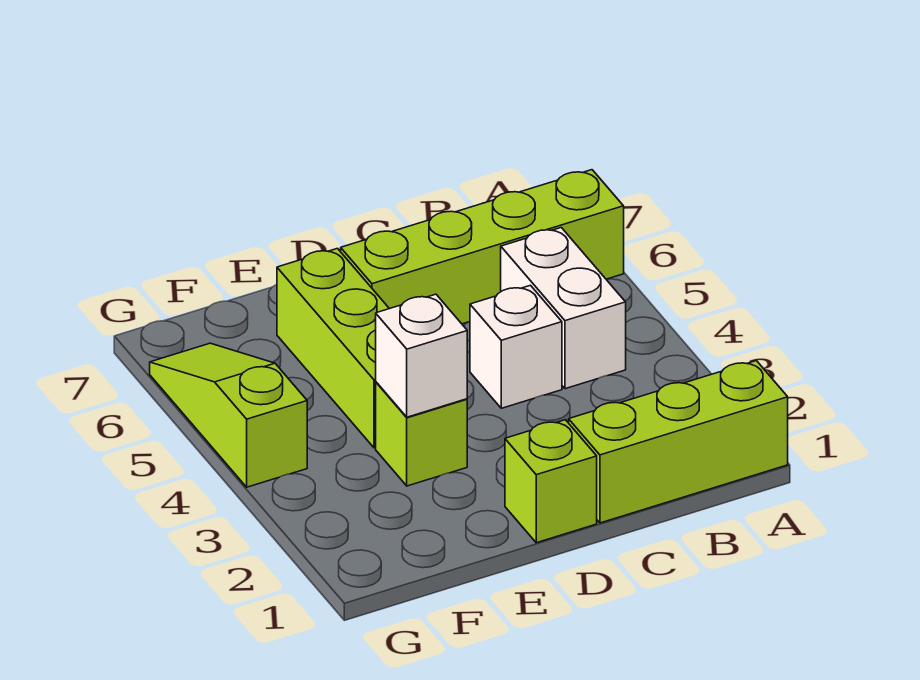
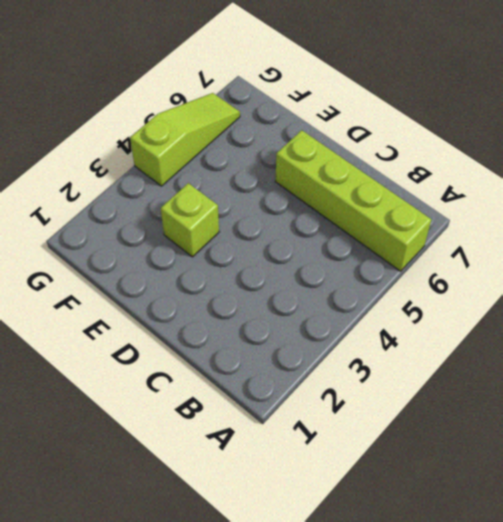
none -> lime brick A1:C1 level 1
none -> white brick B4:B5 level 1

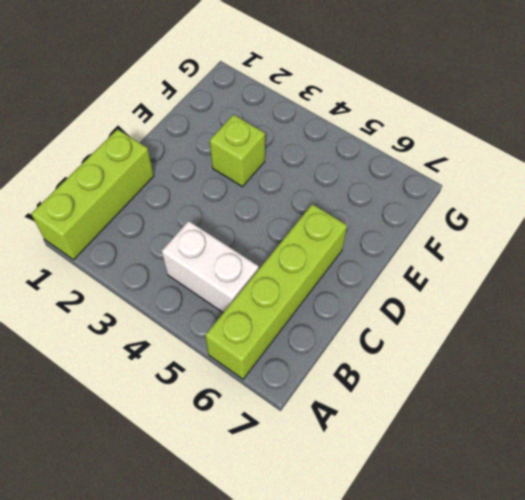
none -> white brick C4 level 1
none -> lime brick D1 level 1

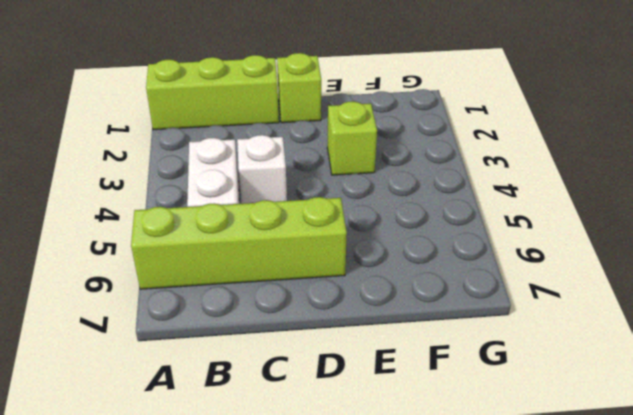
none -> lime brick E4:E6 level 1
none -> lime slope G4:G6 level 1 top 4

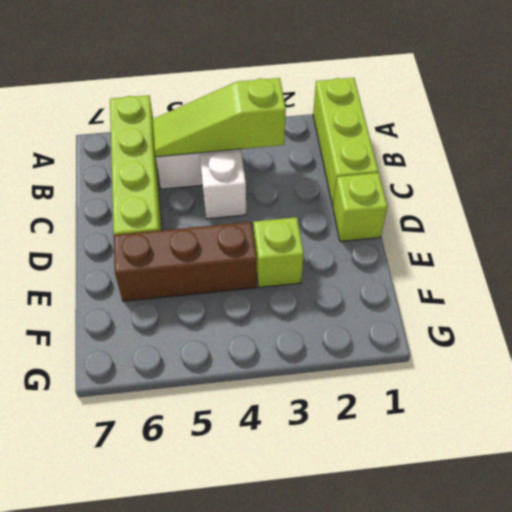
lime slope B3:B5 level 2 top 3 -> lime slope G4:G6 level 1 top 4
brown brick E4:E6 level 1 -> lime brick E4:E6 level 1
none -> white brick E3 level 2

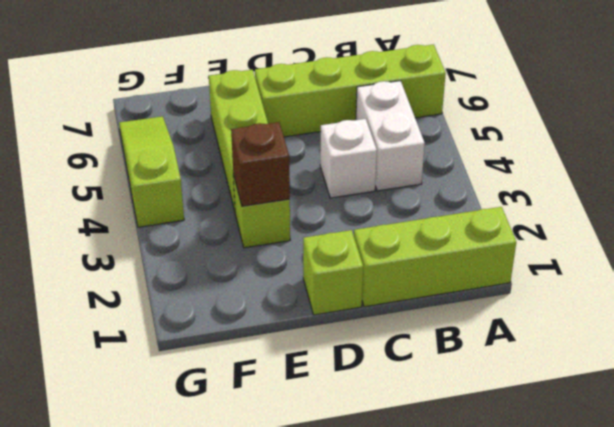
brown brick E3 level 2 -> white brick E3 level 2

